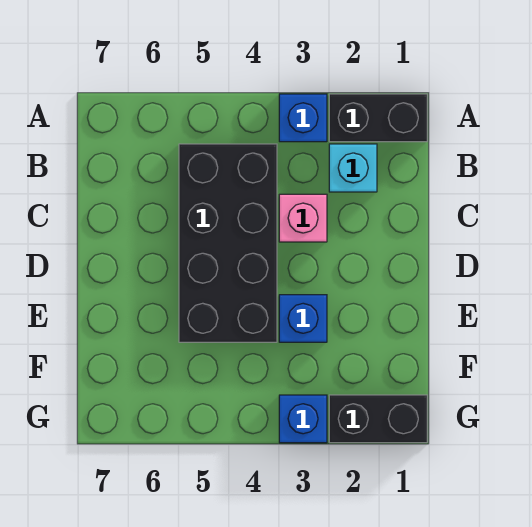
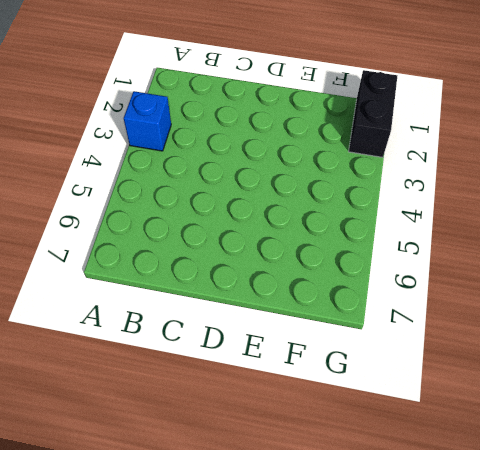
none -> black brick A1:A2 level 1
none -> cyan brick B2 level 1

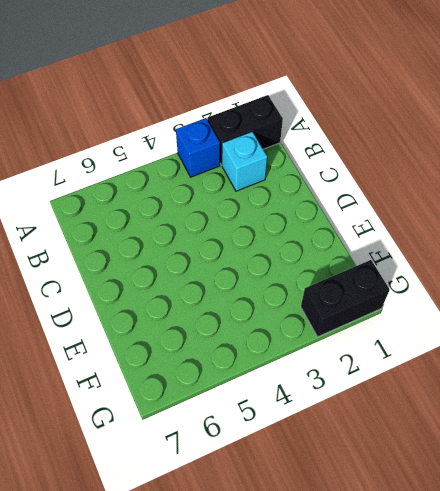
none -> black brick B4:E5 level 1
none -> pink brick C3 level 1

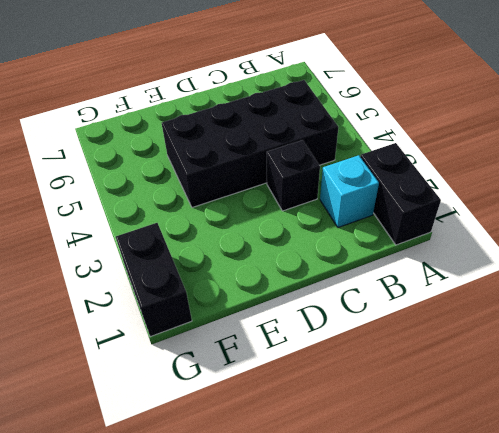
black brick C3 level 1 -> pink brick C3 level 1
none -> blue brick A3 level 1
none -> blue brick E3 level 1

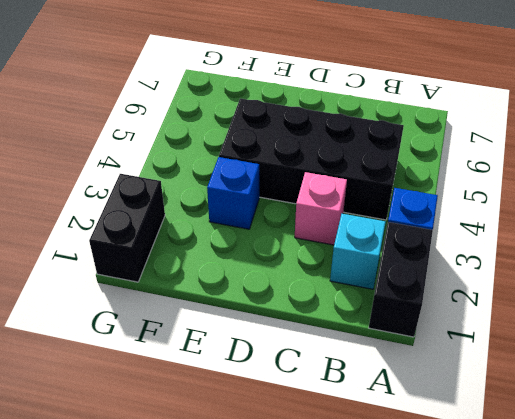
none -> blue brick G3 level 1

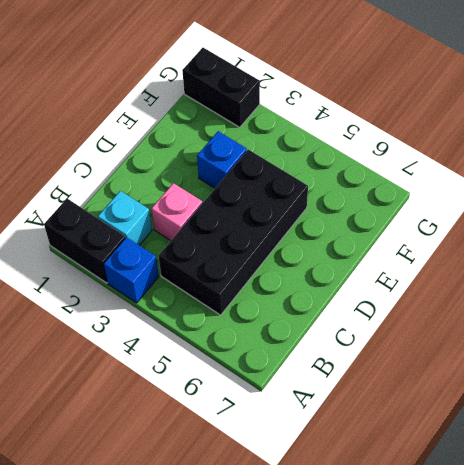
none -> blue brick G3 level 1

